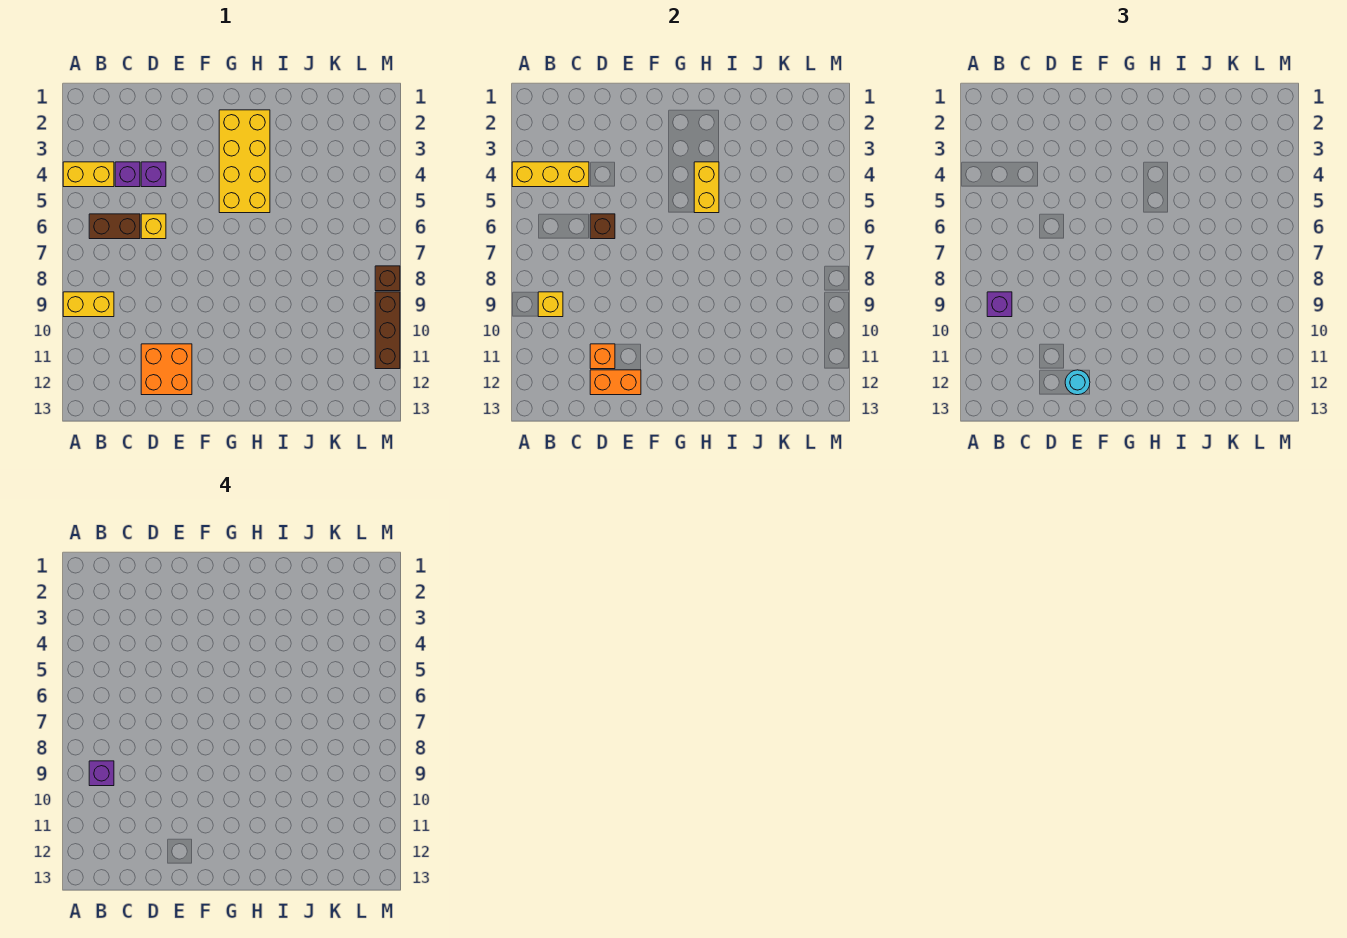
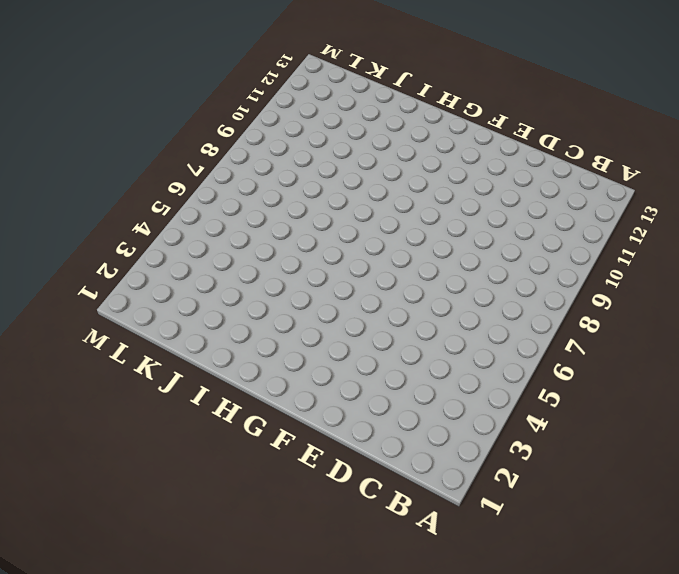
none -> yellow brick A4:B4 level 1
none -> yellow brick A9:B9 level 1
none -> brown brick B6:C6 level 1

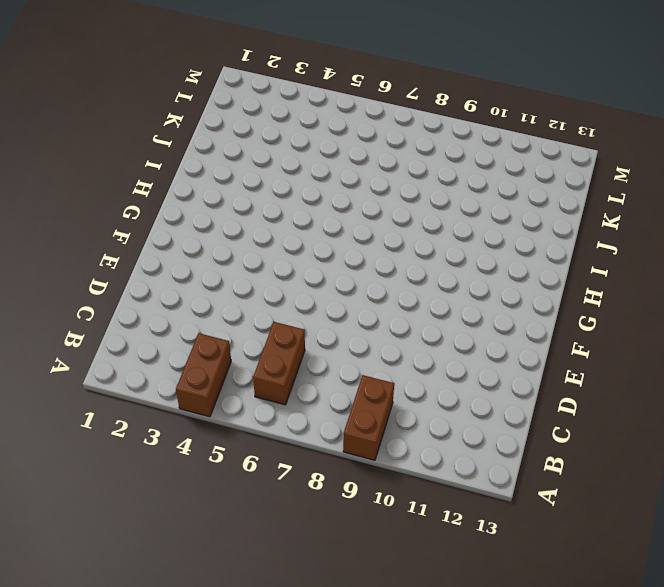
brown brick A4:B4 level 1 -> yellow brick A4:B4 level 1
brown brick A9:B9 level 1 -> yellow brick A9:B9 level 1
none -> purple brick C4 level 1
none -> purple brick D4 level 1
none -> yellow brick D6 level 1

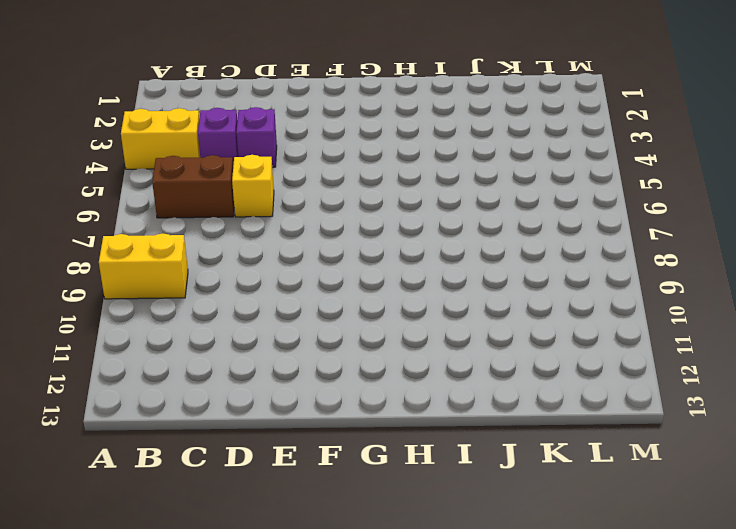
none -> orange brick D11:E12 level 1
none -> yellow brick G2:H5 level 1
none -> brown brick M8 level 1

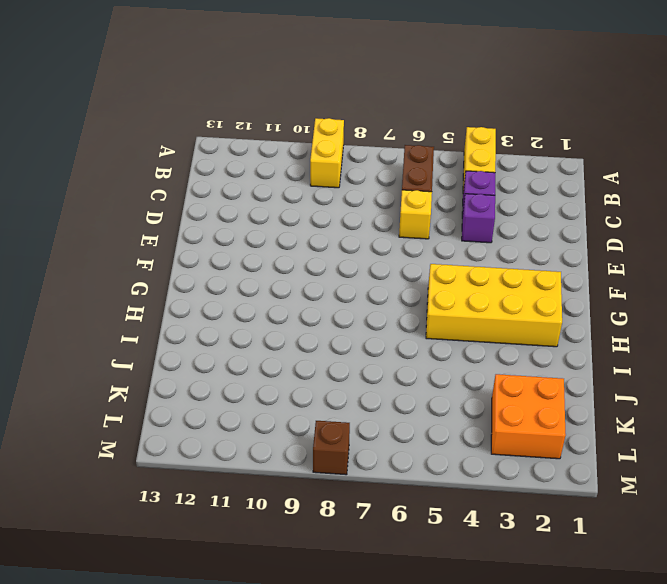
orange brick K2:L3 level 1 -> orange brick D11:E12 level 1
none -> brown brick M9:M11 level 1
none -> yellow brick A4:C4 level 2
none -> yellow brick B9 level 2

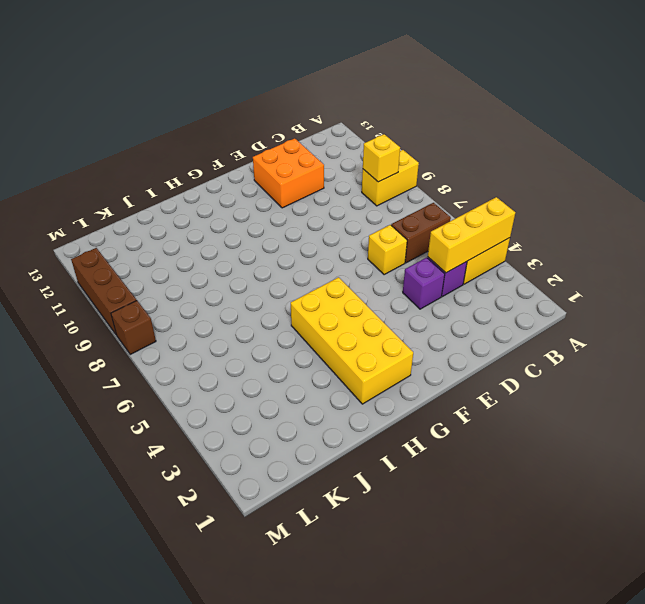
none -> brown brick D6 level 2
none -> orange brick D11 level 2
none -> orange brick D12:E12 level 2

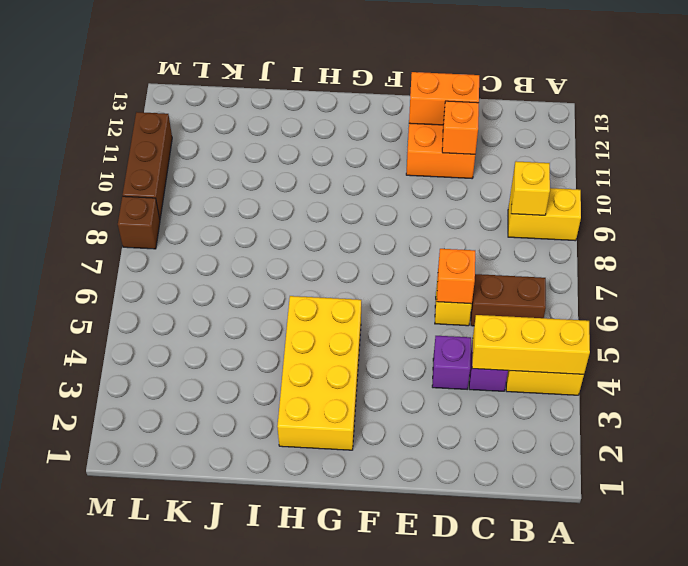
orange brick D6 level 2 -> brown brick D6 level 2
none -> yellow brick H4:H5 level 2
none -> purple brick B9 level 3
none -> cyan round brick E12 level 3

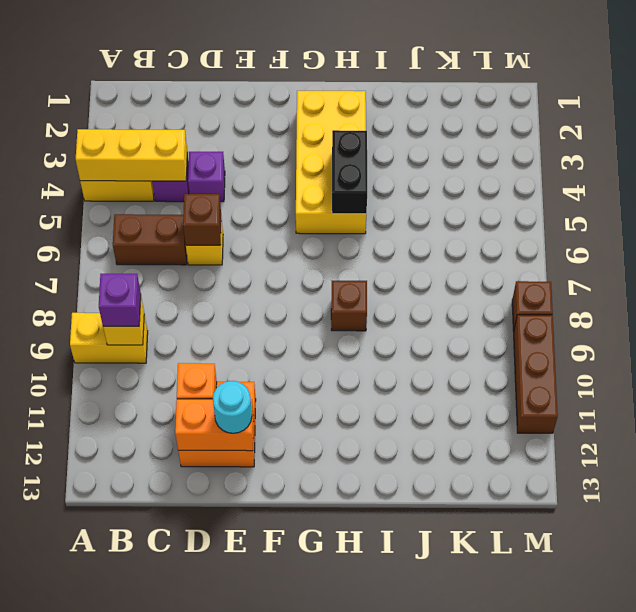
black brick H4:H5 level 2 -> yellow brick H4:H5 level 2
brown brick H8 level 1 -> none
none -> purple brick B9 level 4

